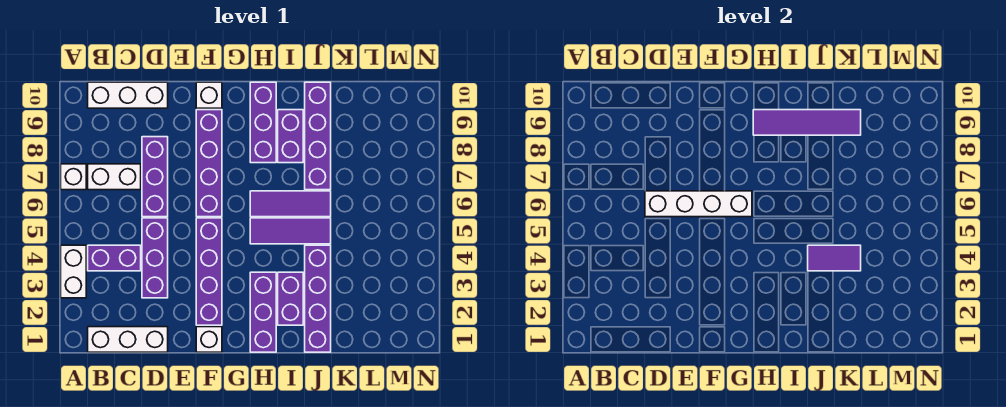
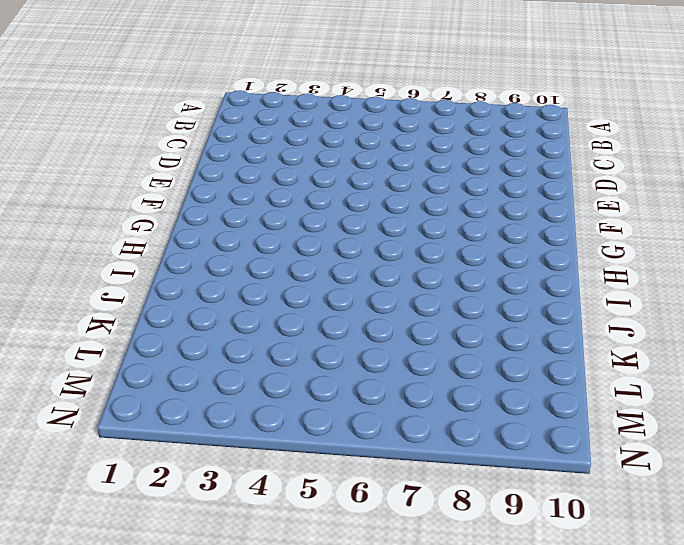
none -> white brick A3:A4 level 1
none -> white brick A7 level 1
none -> white brick B1:D1 level 1

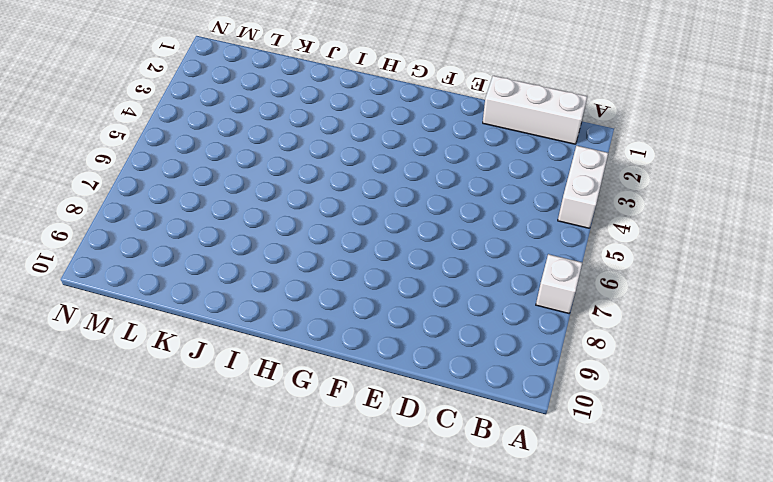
none -> purple brick B4:C4 level 1
none -> white brick B7:C7 level 1
none -> white brick B10:D10 level 1

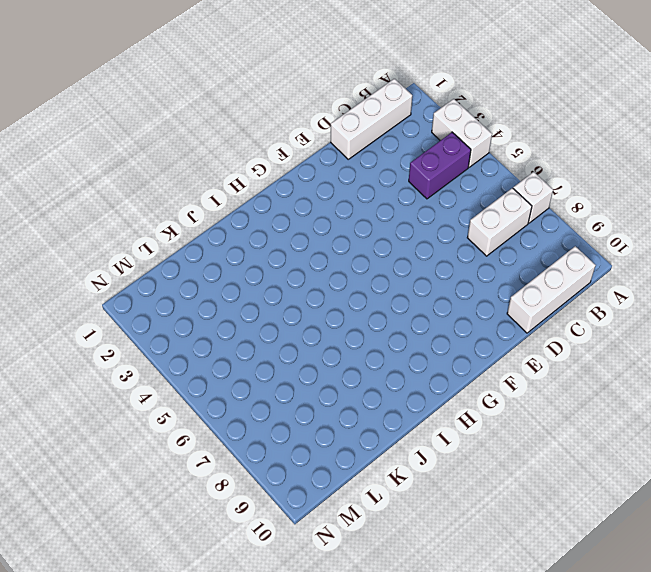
none -> purple brick D3:D5 level 1
none -> purple brick D6:D8 level 1
none -> white brick F1 level 1

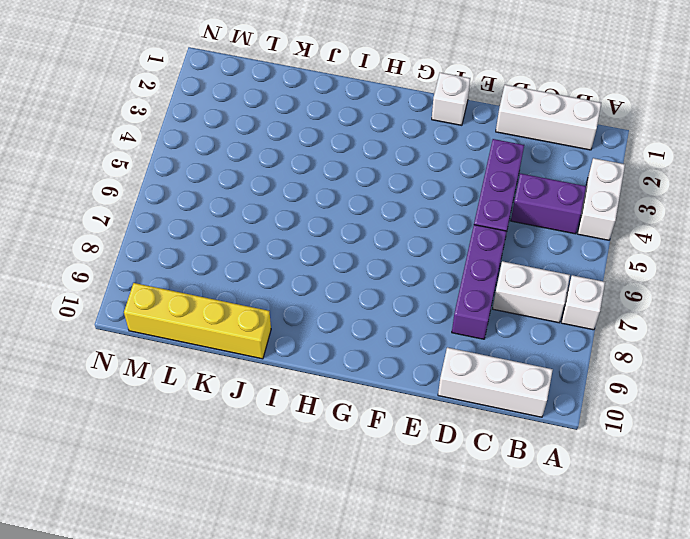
yellow brick J10:M10 level 1 -> purple brick J7:J10 level 1
none -> purple brick F2:F5 level 1
none -> purple brick F6:F9 level 1
none -> white brick F10 level 1

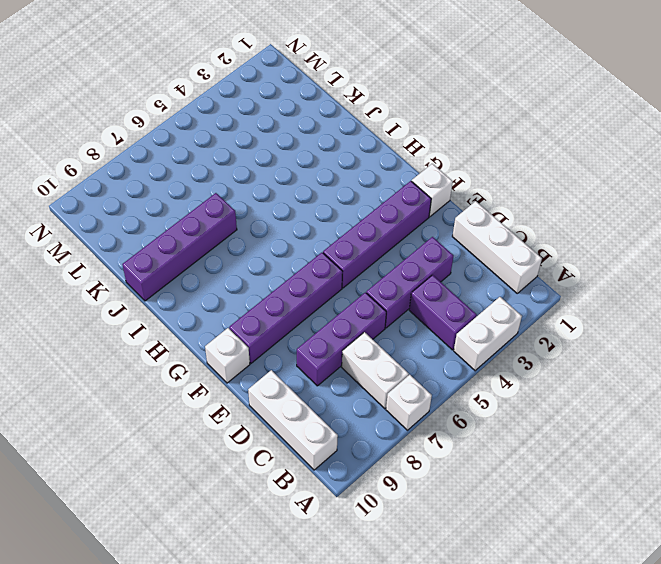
none -> purple brick H1:H3 level 1
none -> purple tile H5:J5 level 1
none -> purple tile H6:J6 level 1

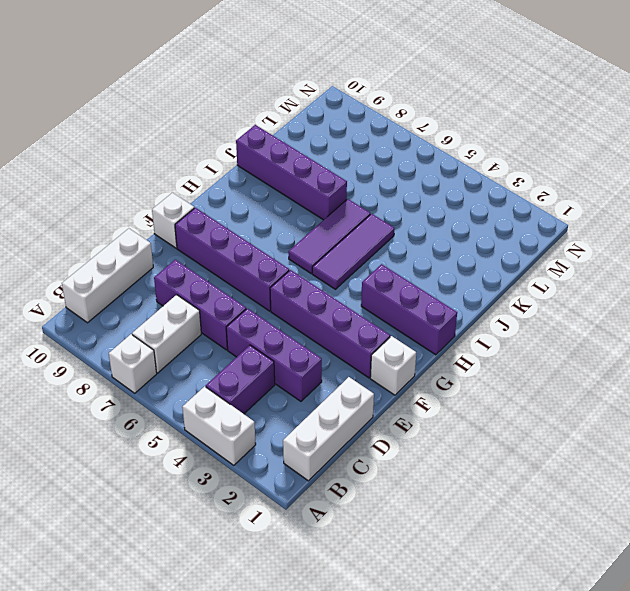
none -> purple brick H8:H10 level 1
none -> purple brick I2:I3 level 1
none -> purple brick I8:I9 level 1

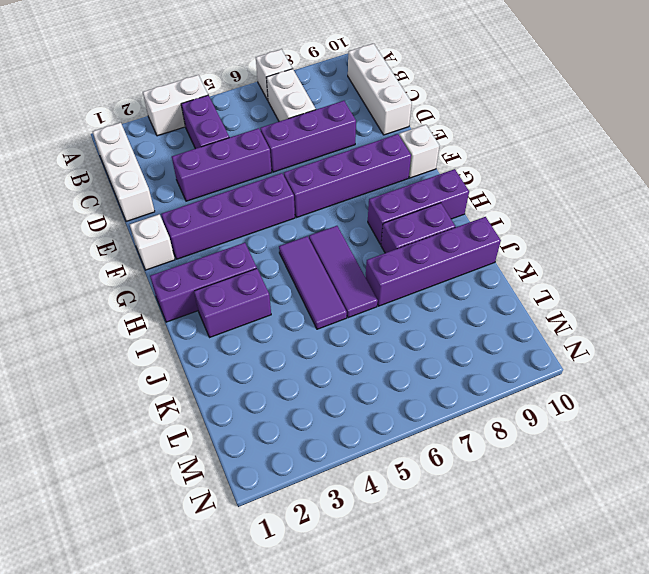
none -> purple brick J1:J4 level 1
none -> white brick D6:G6 level 2
none -> purple tile H9:K9 level 2

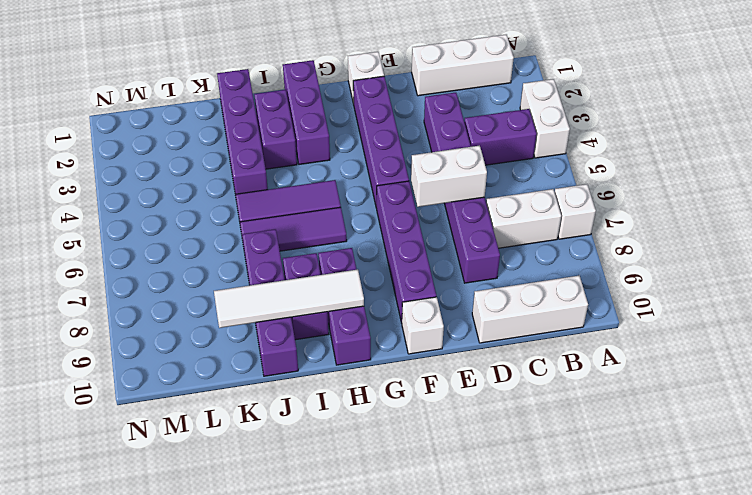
white brick D6:E6 level 2 -> white brick D6:G6 level 2
white tile H9:K9 level 2 -> purple tile H9:K9 level 2
none -> purple tile J4:K4 level 2

